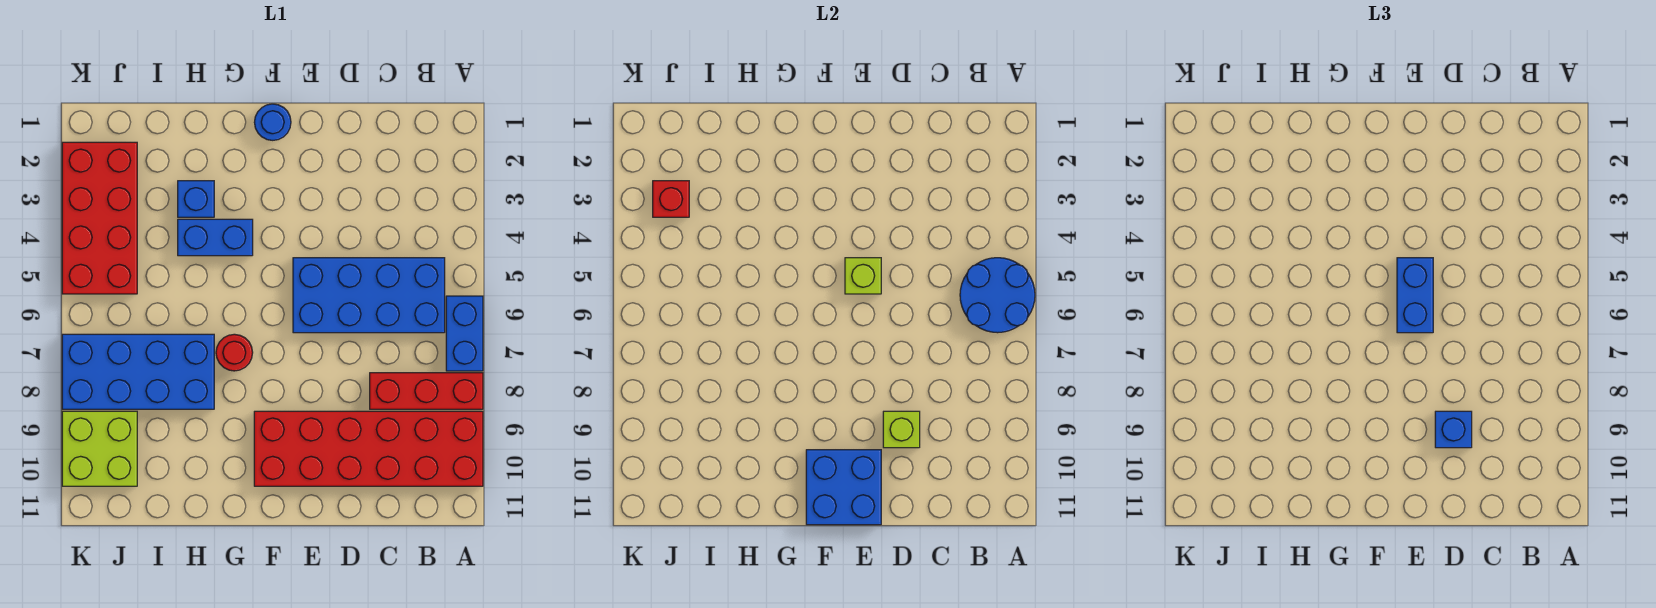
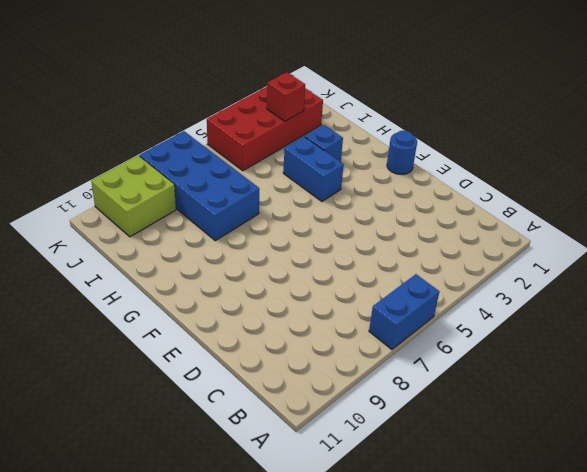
none -> red brick A8:C8 level 1
none -> red brick A9:F10 level 1
none -> blue brick B5:E6 level 1

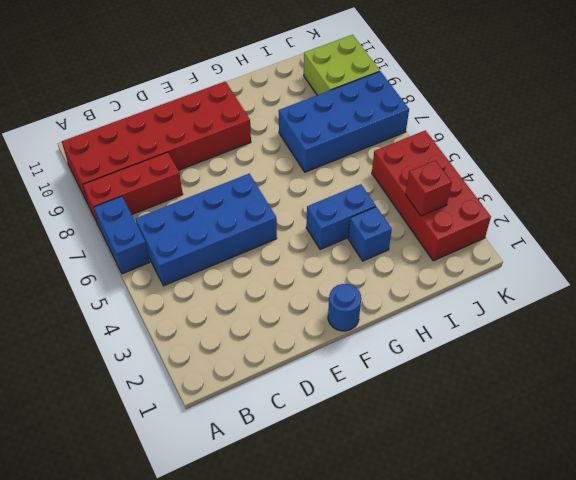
none -> red round brick G7 level 1
none -> blue round brick A5:B6 level 2
none -> lime brick D9 level 2

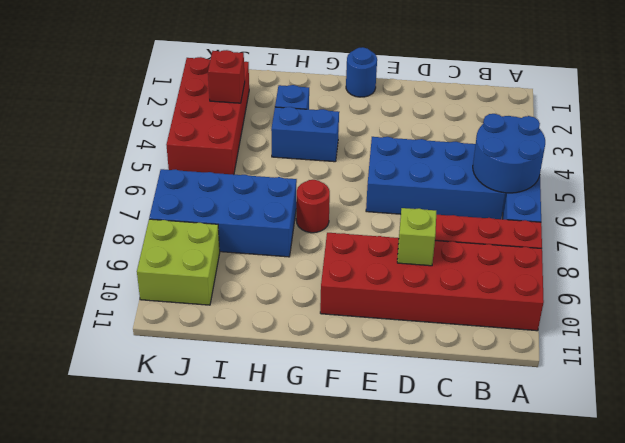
none -> lime brick E5 level 2
none -> blue brick E10:F11 level 2
none -> blue brick D9 level 3

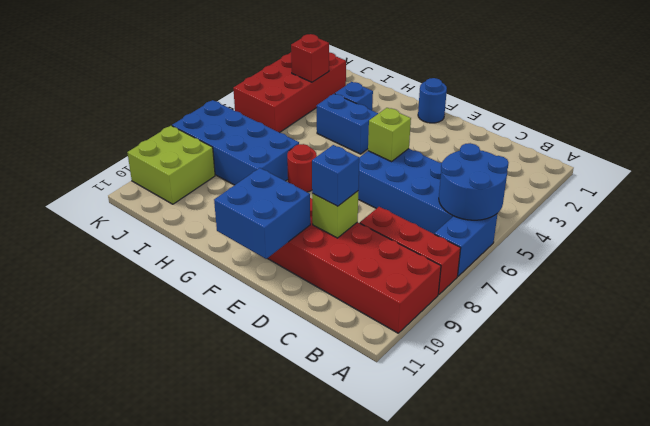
none -> blue brick E5:E6 level 3

